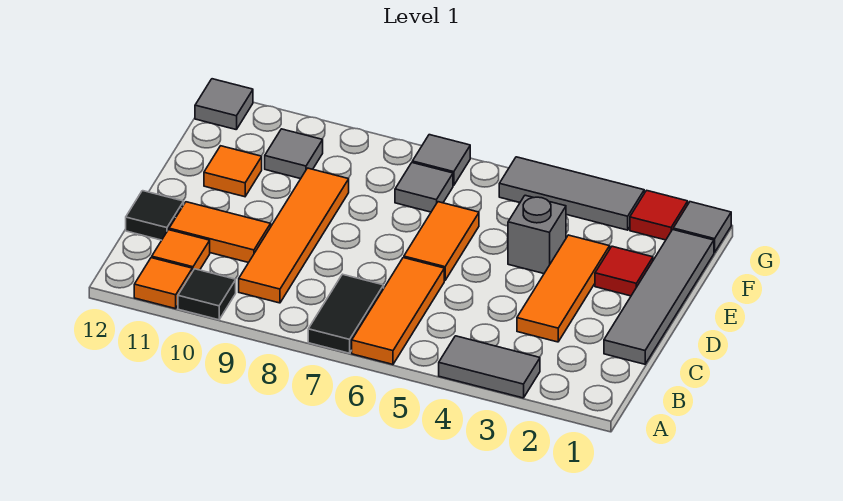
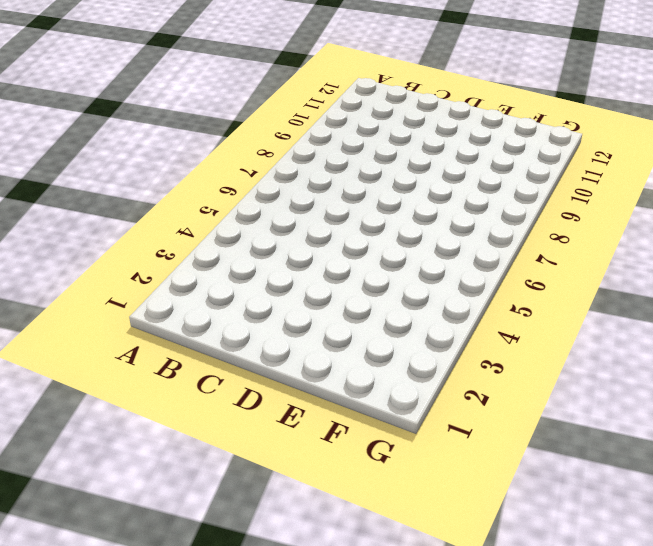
none -> grey tile A3:A4 level 1
none -> orange tile A6:C6 level 1
none -> black tile A7:B7 level 1

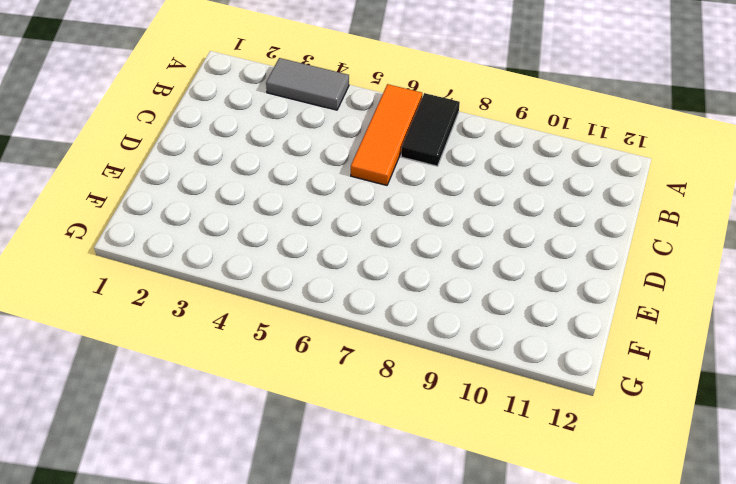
none -> black tile A10 level 1
none -> orange tile A11 level 1
none -> orange tile B9:E9 level 1

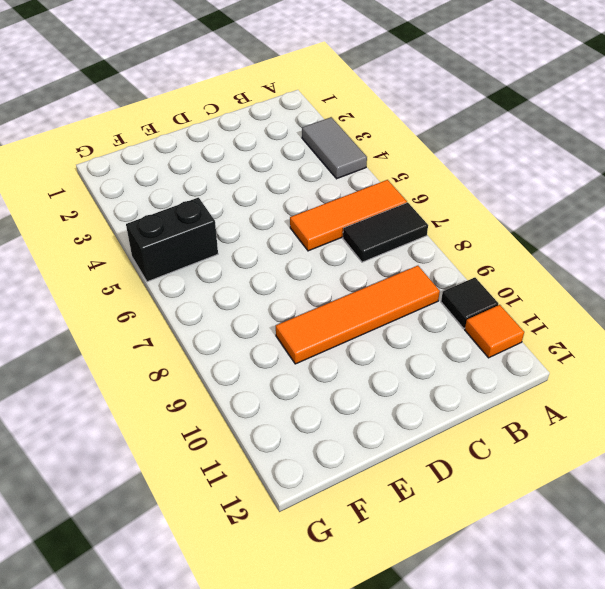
black brick F5:G5 level 1 -> grey tile G3:G5 level 1
none -> orange tile B11 level 1
none -> grey tile C1:F1 level 1
none -> orange tile C3:E3 level 1

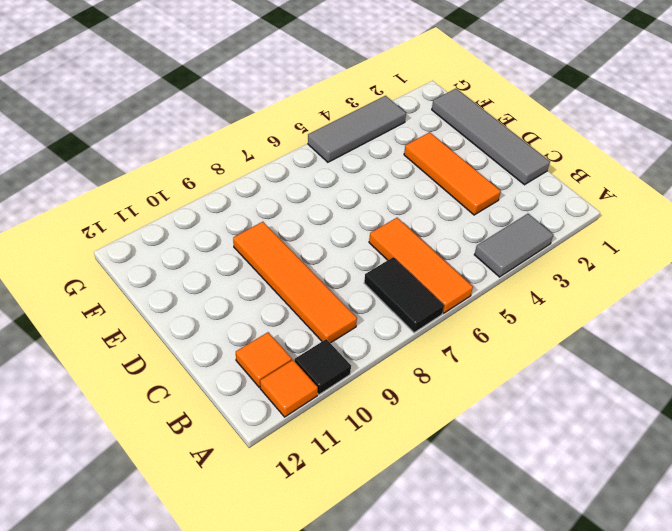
none -> orange tile C10:C11 level 1
none -> black tile C12 level 1
none -> orange tile D6:E6 level 1

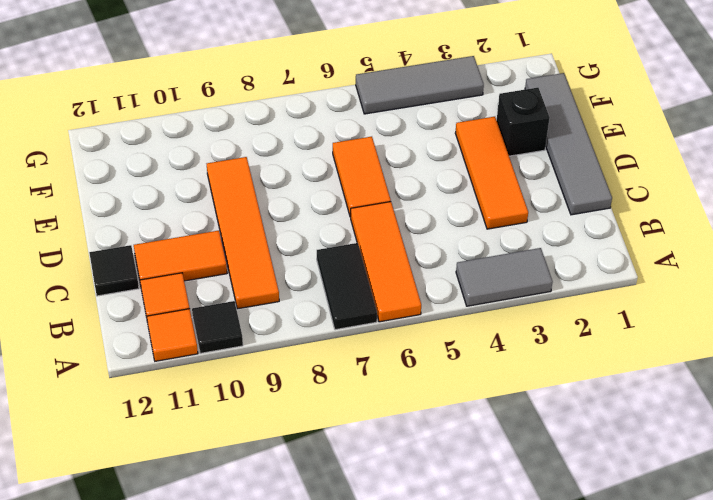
black brick E2 level 1 -> red tile E2 level 1
none -> grey brick E4 level 1
none -> orange tile E11 level 1
none -> grey tile F7 level 1

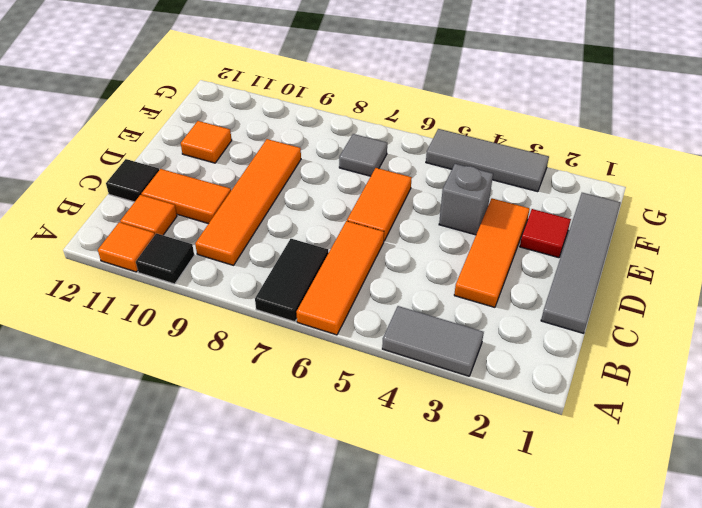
none -> grey tile F10 level 1
none -> grey tile G1 level 1
none -> red tile G2 level 1

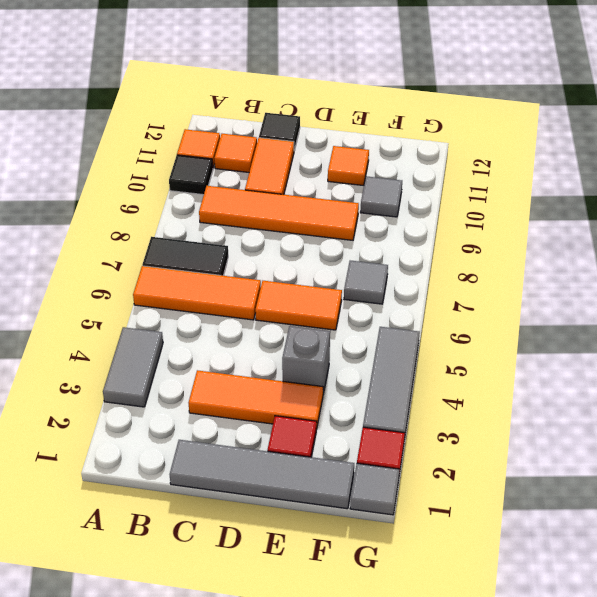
none -> grey tile G7 level 1
none -> grey tile G12 level 1

